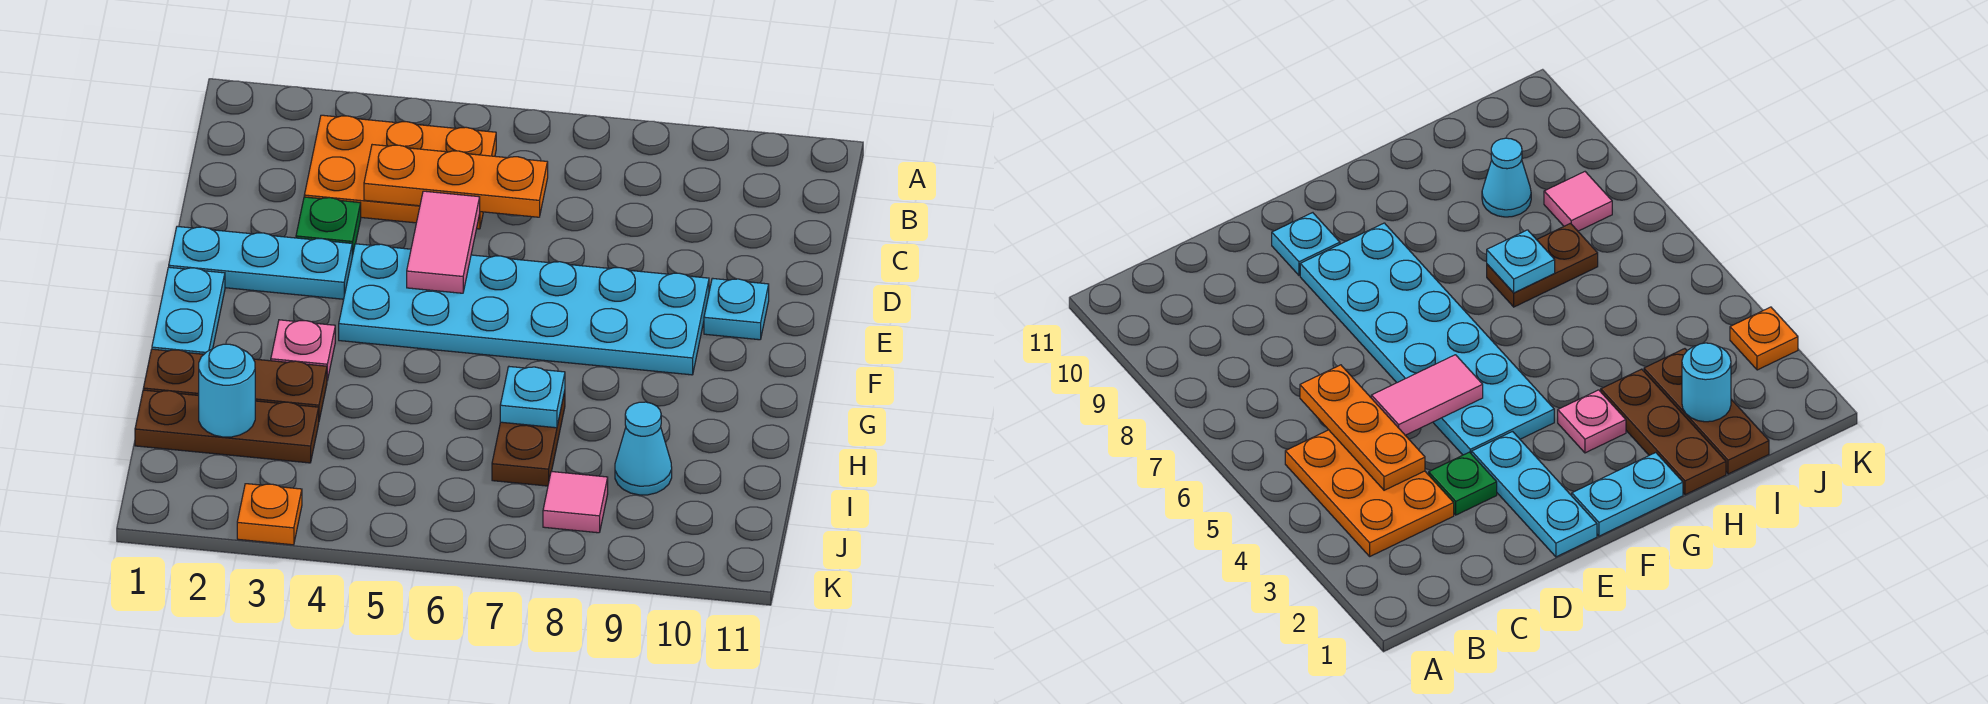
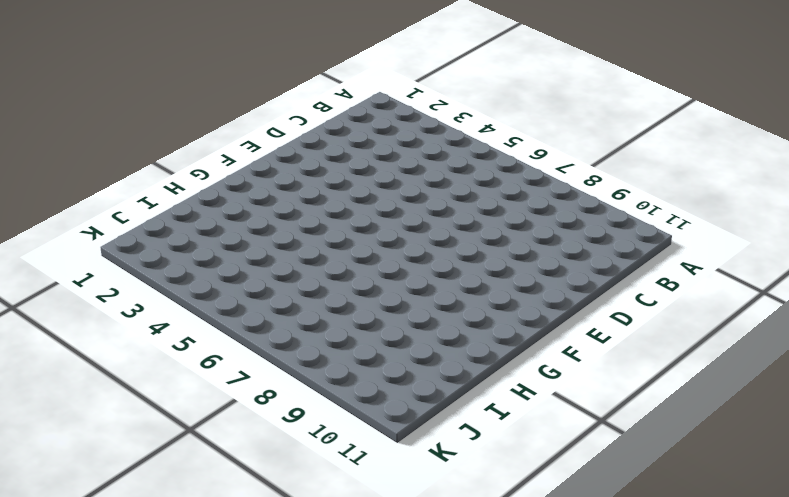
none -> orange plate B3:C5 level 1
none -> green plate D3 level 1
none -> cyan plate E1:E3 level 1

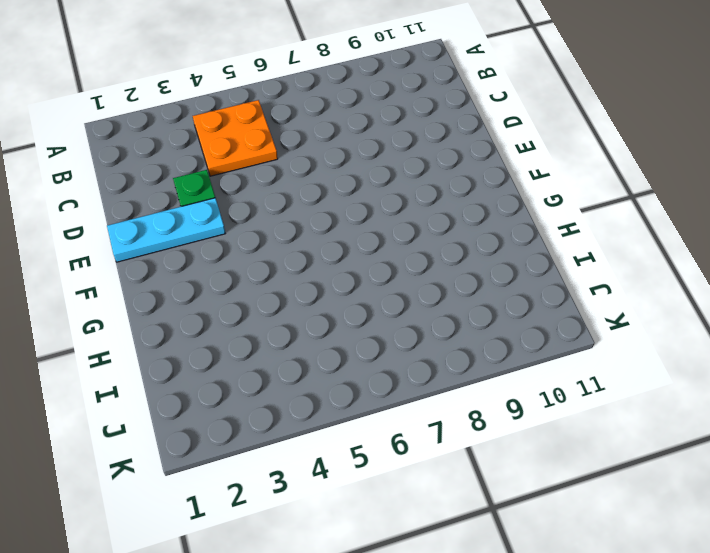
orange plate B4:C5 level 1 -> orange plate B3:C5 level 1
none -> cyan plate E4:F9 level 1
none -> cyan plate E10 level 1
none -> cyan plate F1:G1 level 1

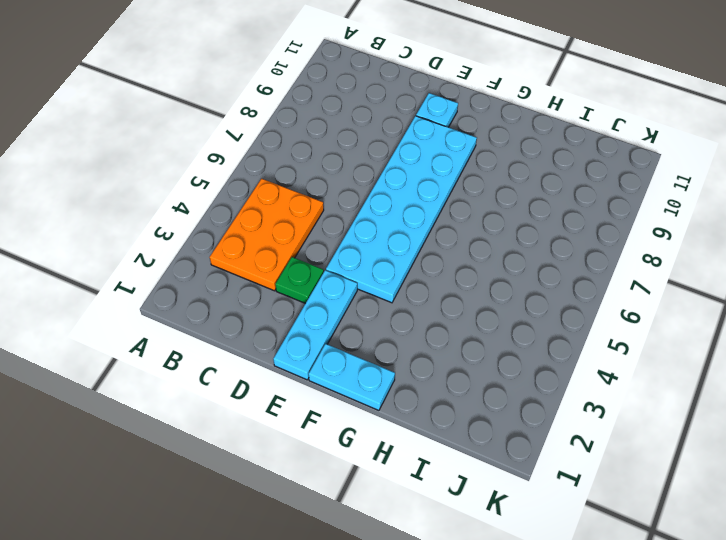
none -> pink plate G3 level 1
none -> brown plate H1:H3 level 1
none -> brown plate H7:I7 level 1

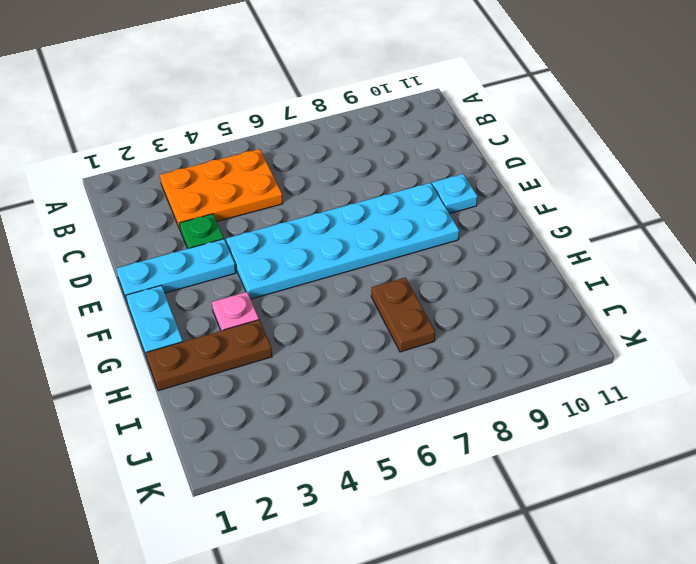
none -> brown plate I1:I3 level 1
none -> cyan cone I9 level 1
none -> pink tile J8 level 1

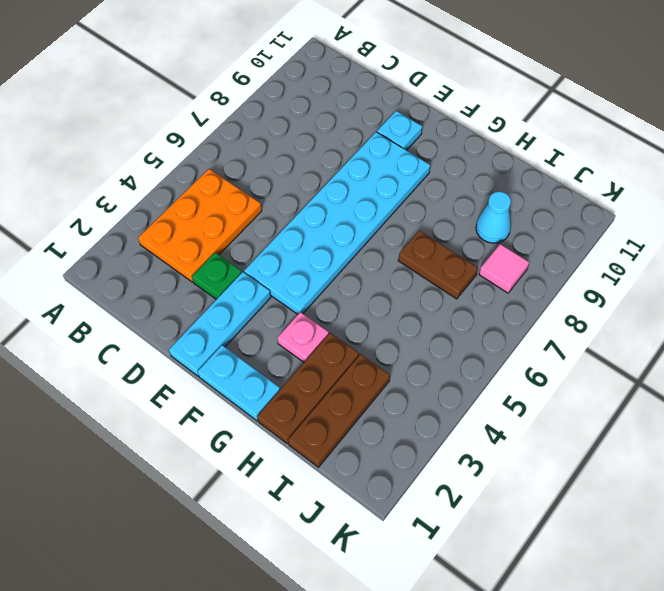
none -> orange plate K3 level 1
none -> orange plate C4:C6 level 2
none -> pink tile D5:E5 level 2

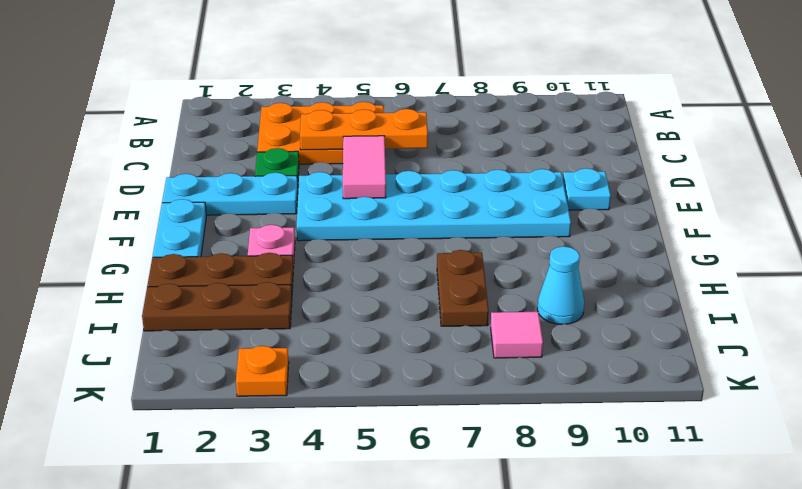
none -> cyan plate H7 level 2
none -> cyan round brick I2 level 2

